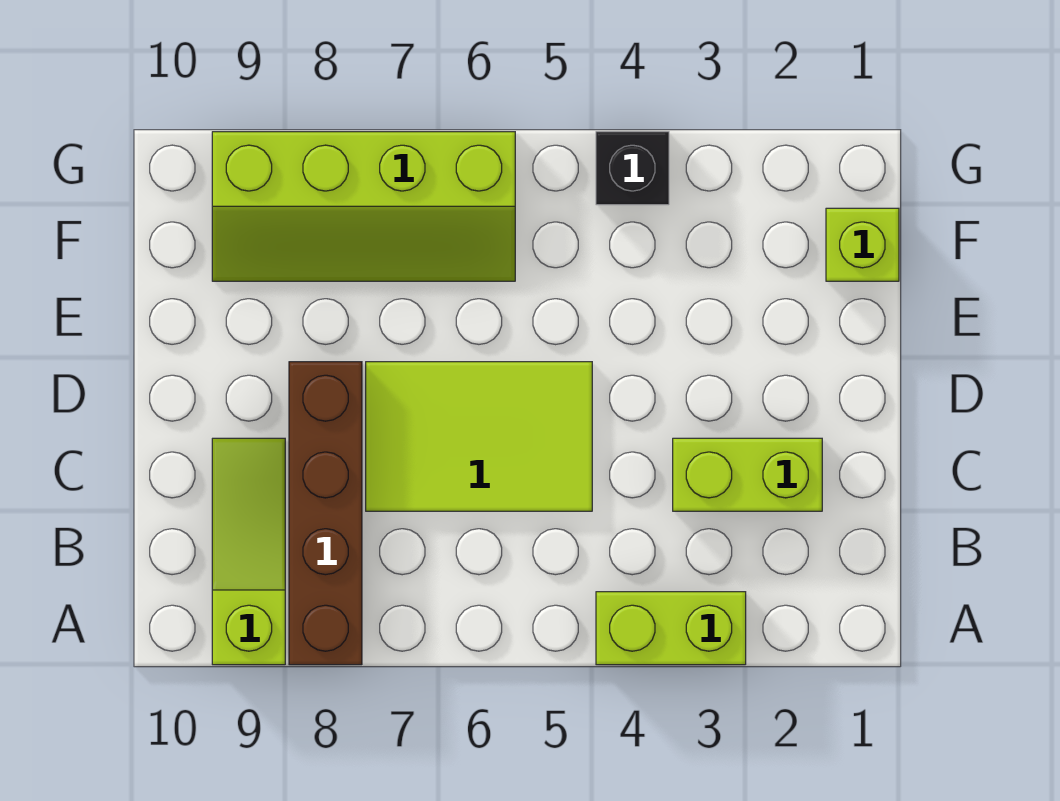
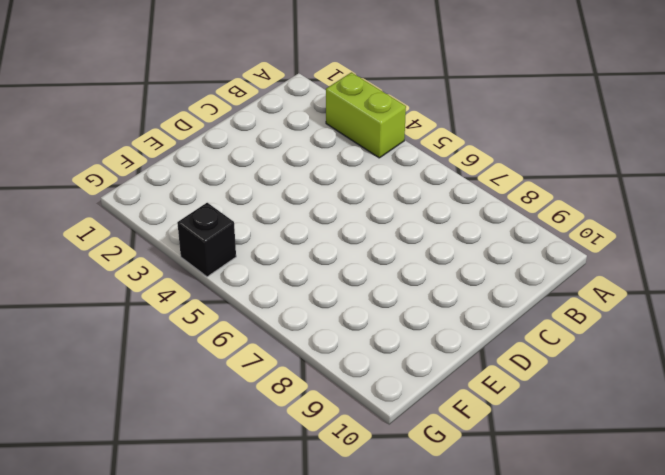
none -> brown brick A8:D8 level 1
none -> lime slope A9:C9 level 1 top A

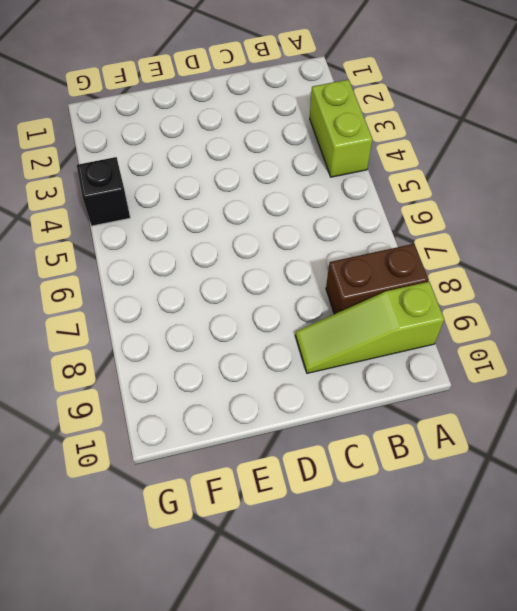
brown brick A8:B8 level 1 -> brown brick A8:D8 level 1
none -> lime brick C2:C3 level 1
none -> lime tile C5:D7 level 1

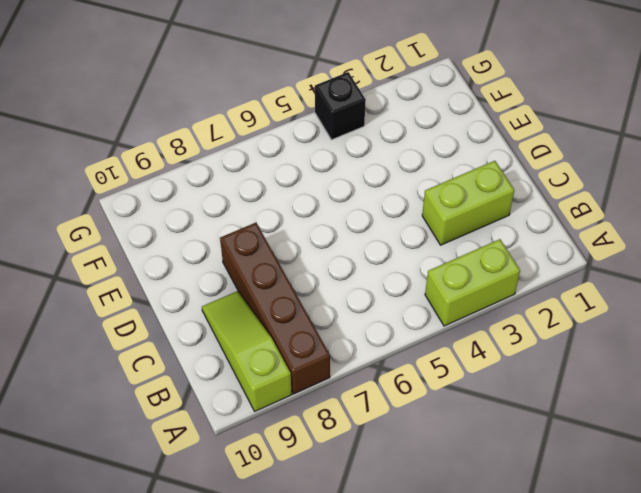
none -> lime tile C5:D7 level 1
none -> lime brick F1 level 1

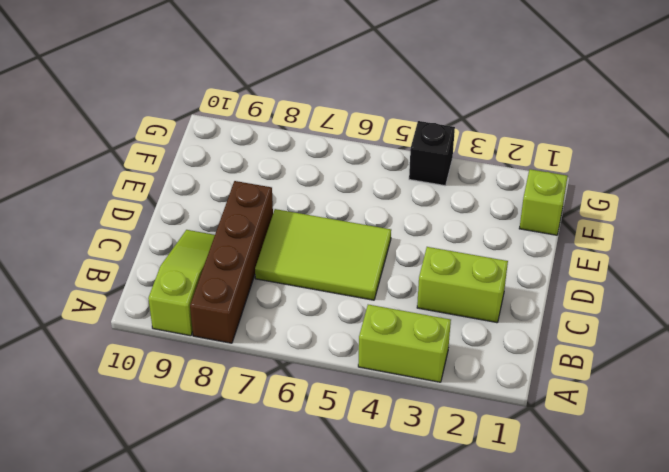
none -> lime slope F6:G9 level 1 top G

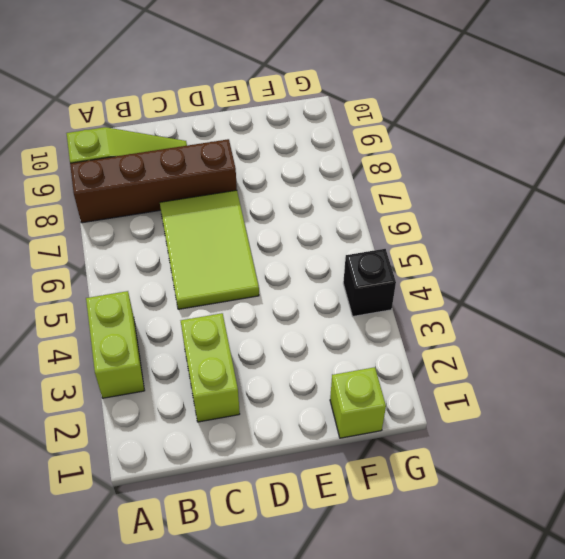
none -> lime slope F6:G9 level 1 top G

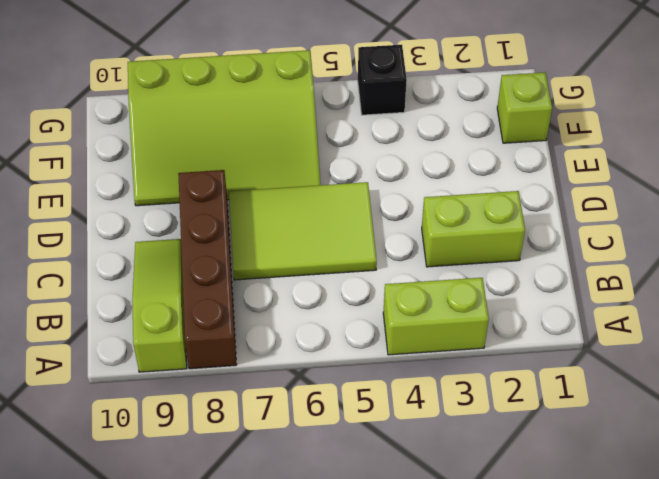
lime slope E6:G9 level 1 top G -> lime slope F6:G9 level 1 top G

